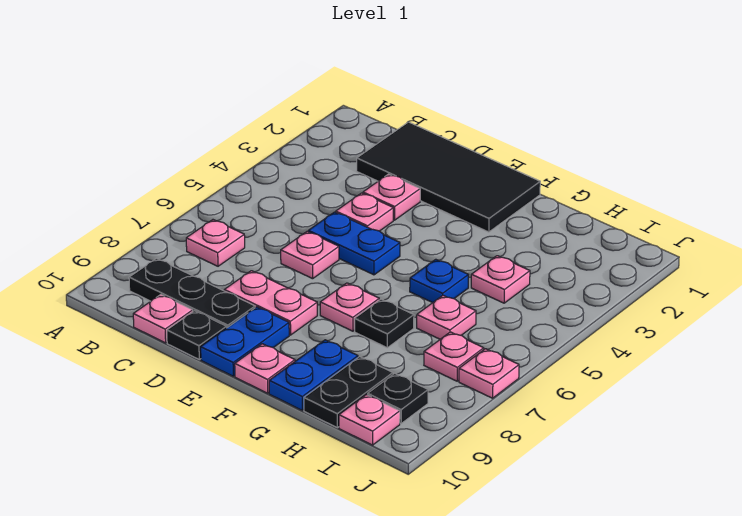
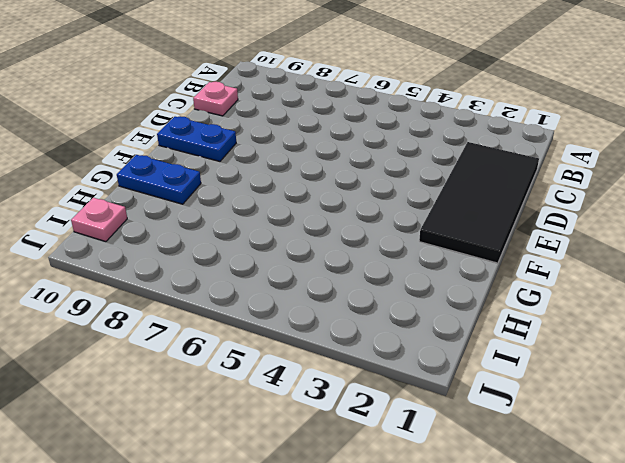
none -> pink plate B7 level 1
none -> black plate B9:D9 level 1
none -> pink plate D3 level 1

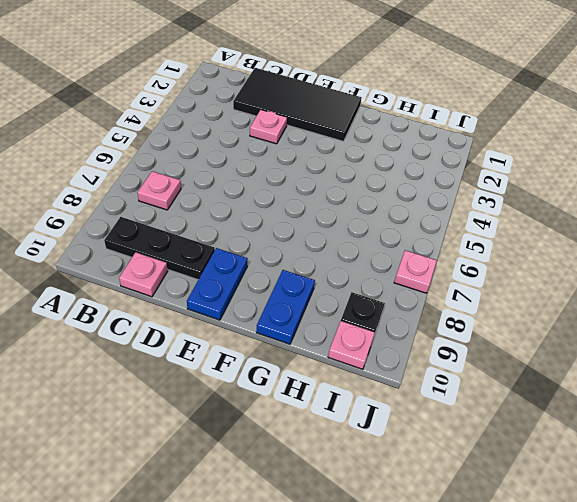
none -> pink plate D4 level 1
none -> blue plate D5:E5 level 1
none -> pink plate D6 level 1

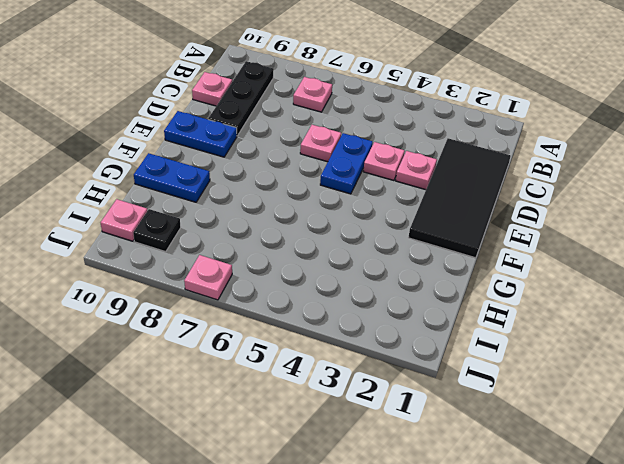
none -> pink plate D8:E8 level 1
none -> black plate D10 level 1
none -> pink plate F7 level 1

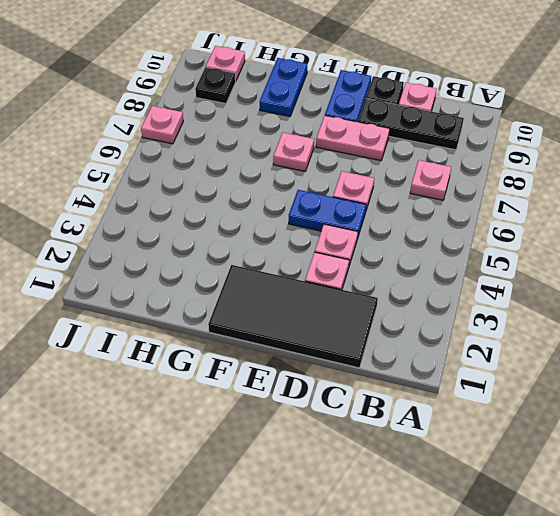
none -> pink plate F10 level 1
none -> blue plate G5 level 1
none -> black plate G7 level 1

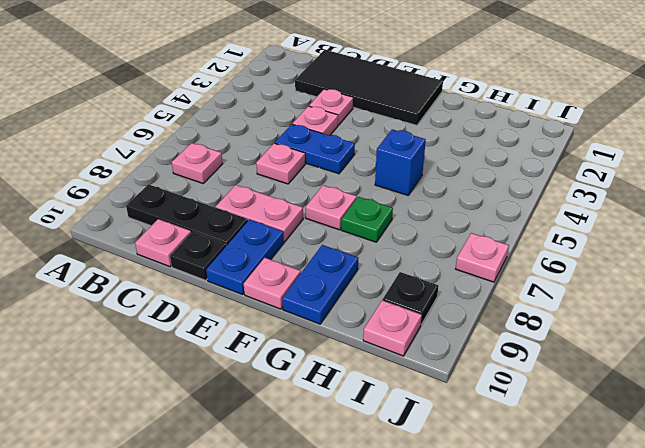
blue brick G5 level 1 -> blue plate G5 level 1
green plate G7 level 1 -> black plate G7 level 1
none -> pink plate H4 level 1
none -> pink plate H6 level 1
none -> black plate H9:H10 level 1

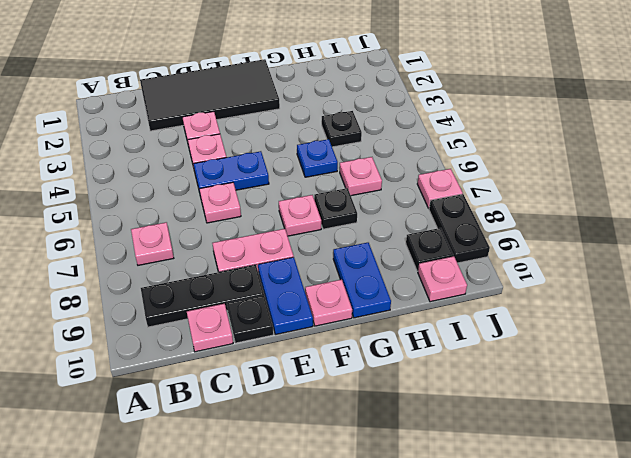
black plate H4 level 1 -> pink plate H4 level 1
black plate J8:J9 level 1 -> black plate H9:H10 level 1
none -> pink plate I7 level 1

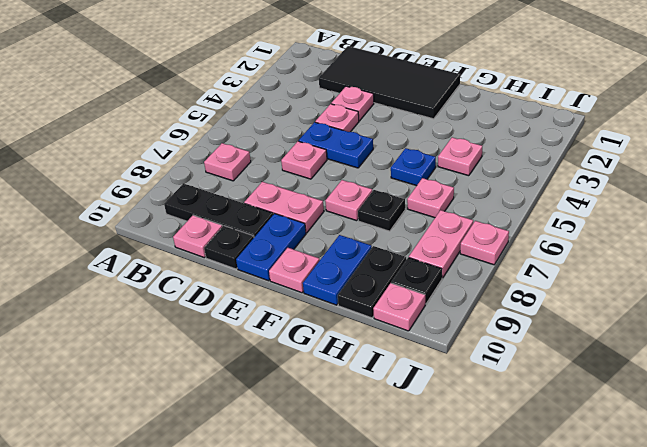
pink plate I7:I8 level 1 -> pink plate I7 level 1

